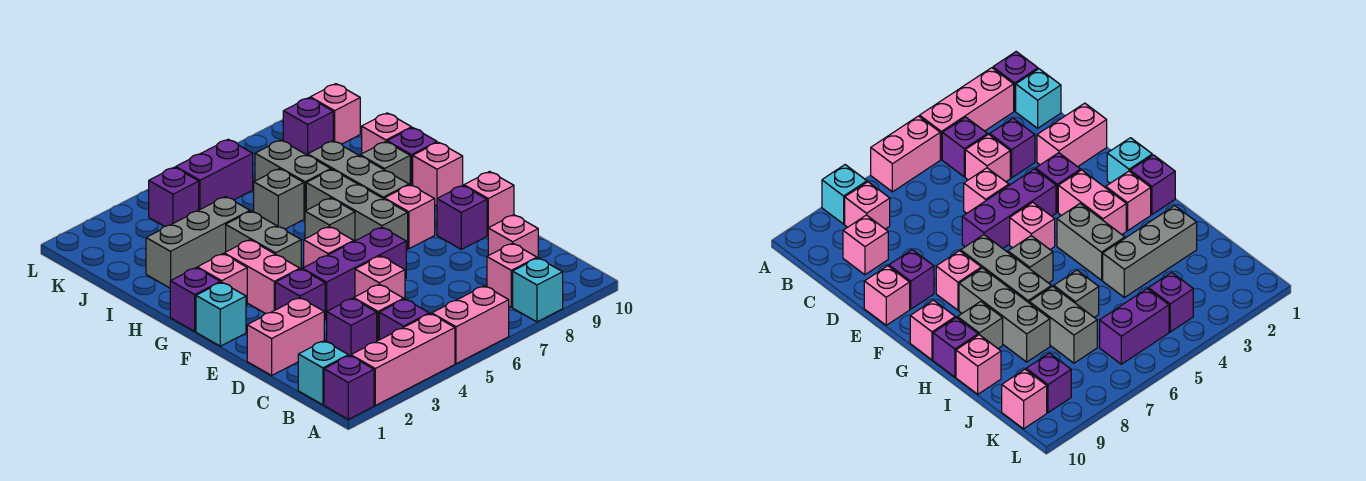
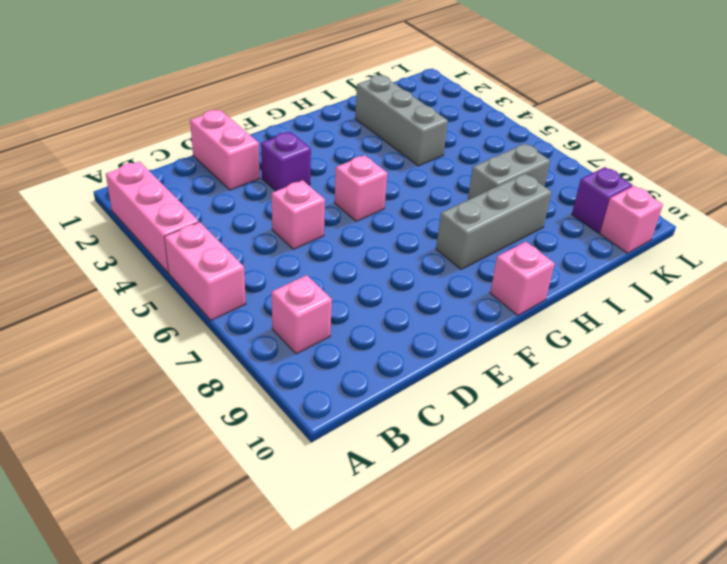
none -> purple brick A1 level 1
none -> cyan brick A8 level 1
none -> cyan brick B1 level 1
none -> purple brick B4 level 1

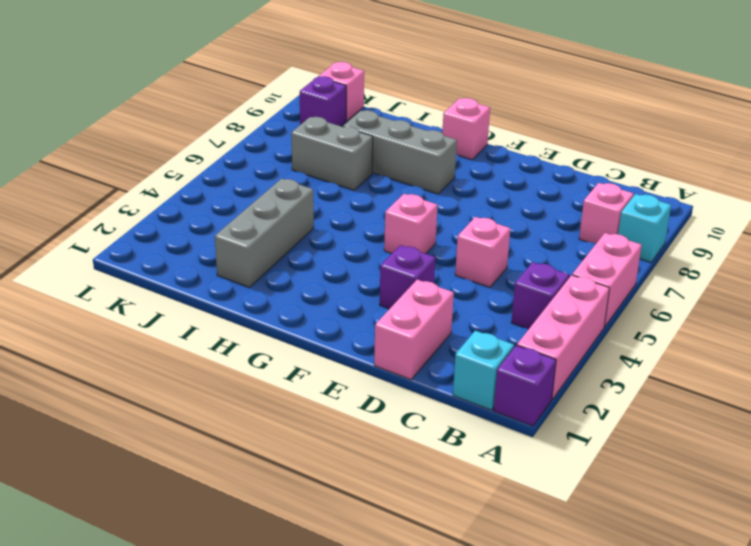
none -> purple brick C3 level 1
none -> pink brick C4 level 1
none -> pink brick C9 level 1
none -> purple brick E4:E6 level 1

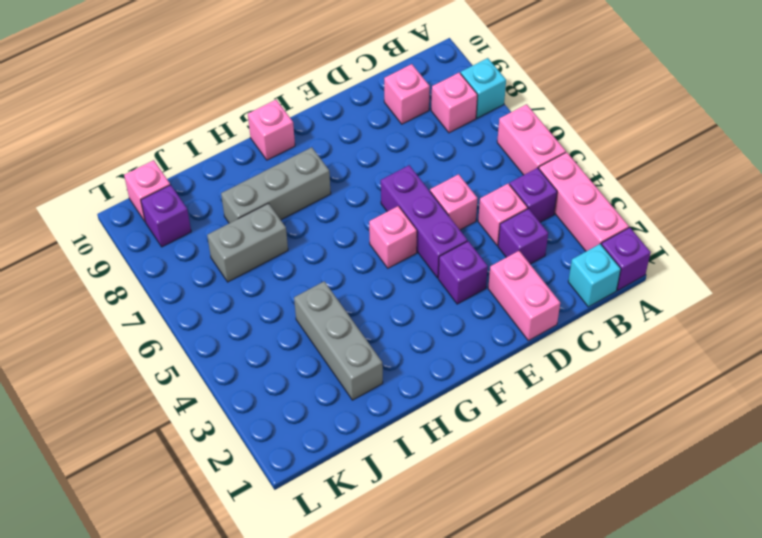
none -> purple brick E9 level 1
none -> pink brick E10 level 1
none -> cyan brick F1 level 1
none -> pink brick F3:G3 level 1

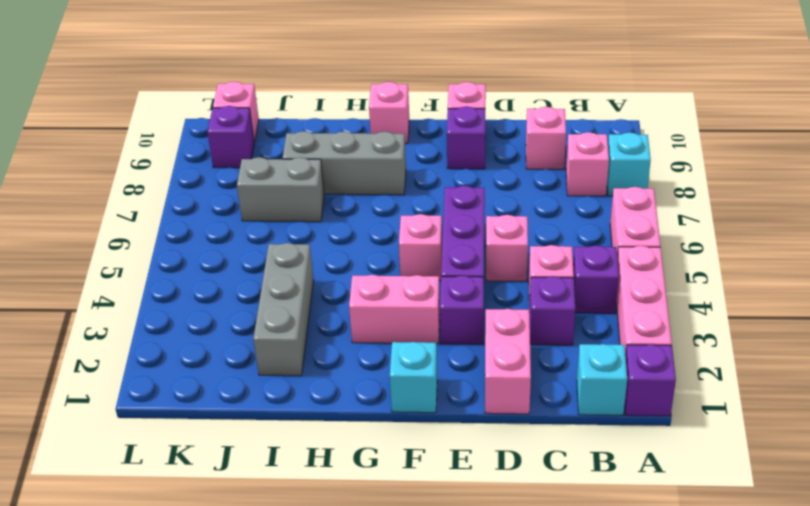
none -> grey brick F7:H7 level 1
none -> pink brick F8 level 1
none -> purple brick G1 level 1
none -> pink brick G2 level 1

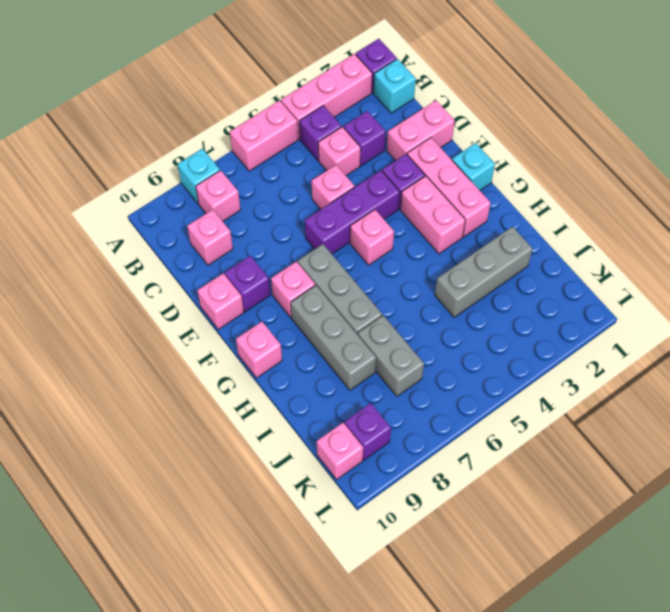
pink brick E2:G2 level 1 -> pink brick G2 level 1
none -> purple brick G1 level 1
none -> grey brick G4:H4 level 1
none -> grey brick G6 level 1
none -> grey brick H9 level 1

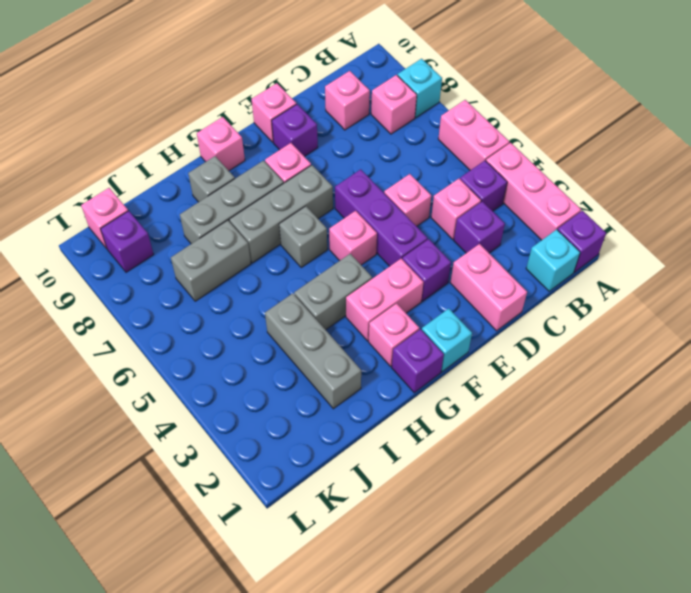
none -> purple brick H10 level 1
none -> grey brick I6 level 1
none -> pink brick I10 level 1
none -> purple brick K4 level 1

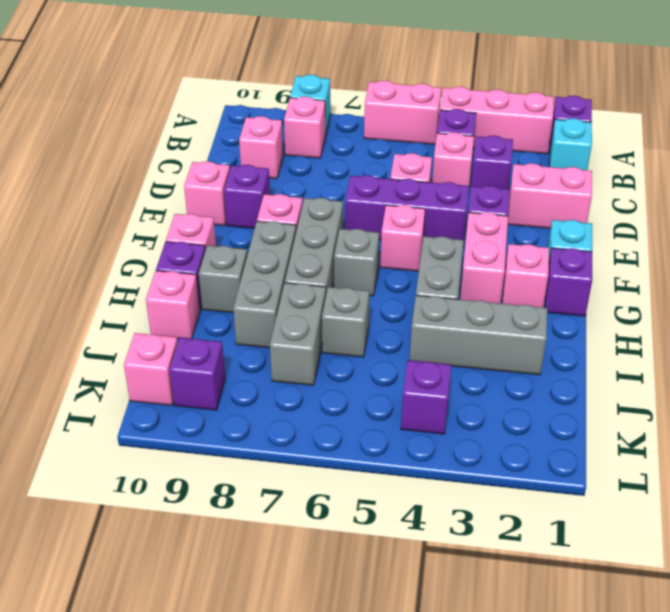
none -> purple brick K5:K6 level 1

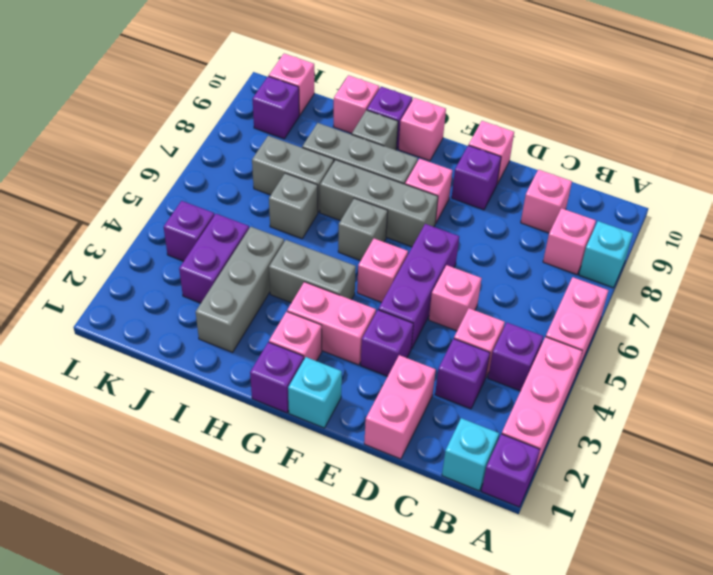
purple brick J3:J4 level 1 -> purple brick K5:K6 level 1

